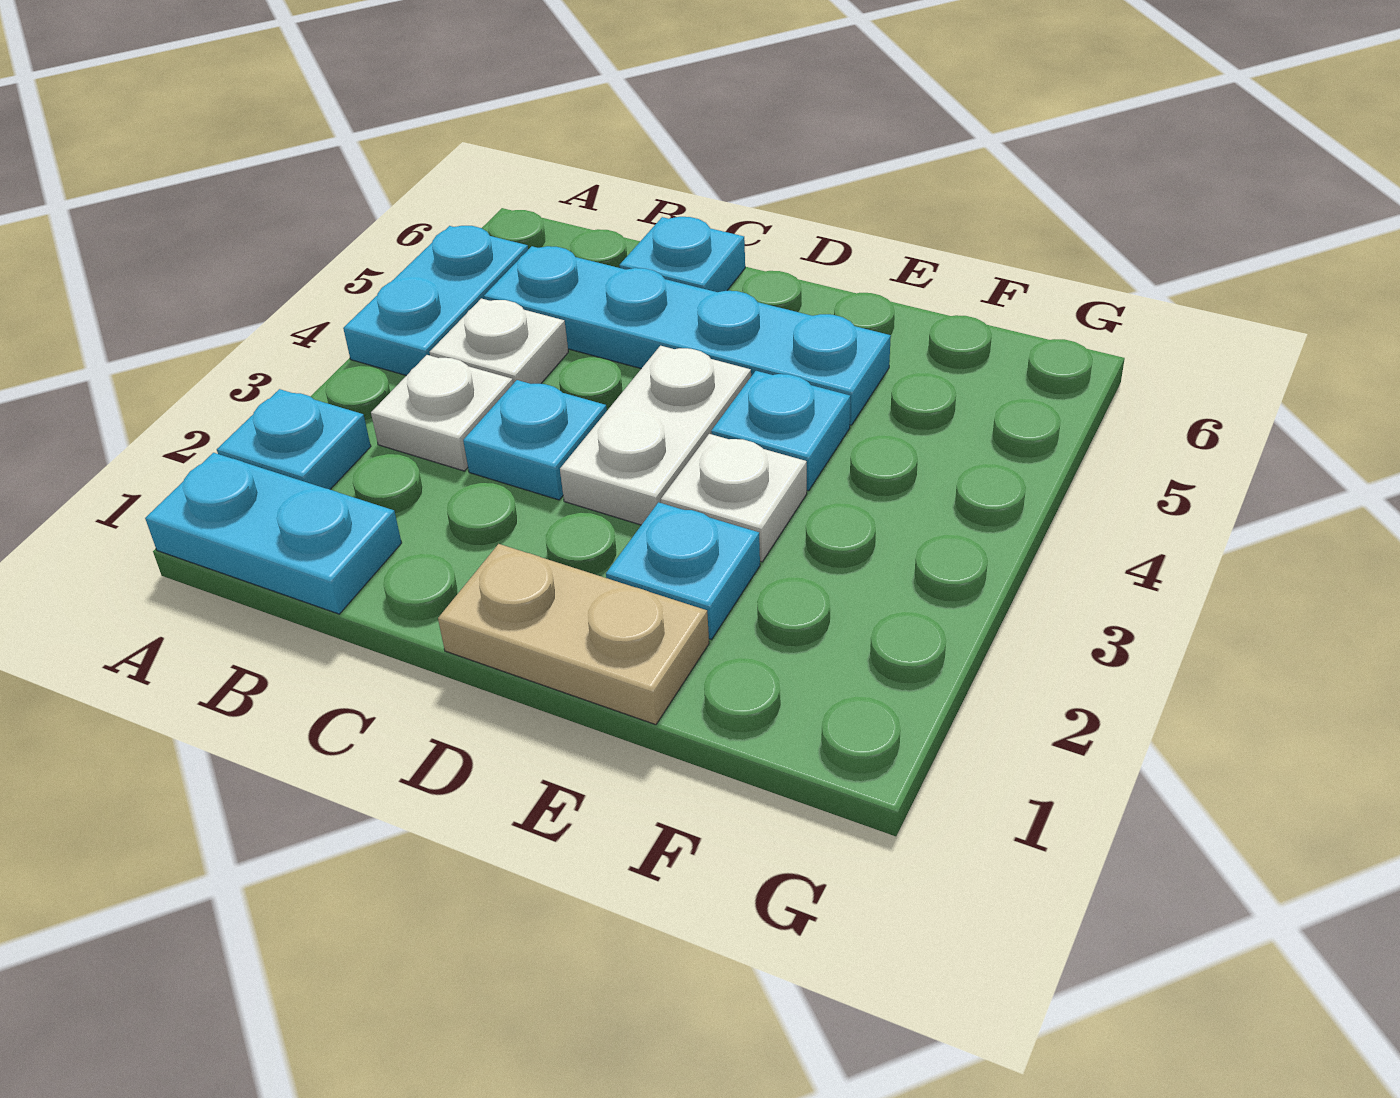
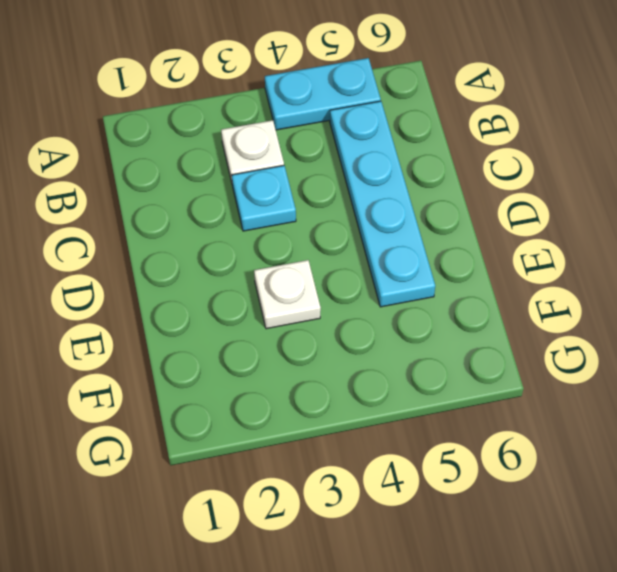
none -> cyan plate A1:B1 level 1
none -> cyan plate A2 level 1
none -> white plate B4 level 1

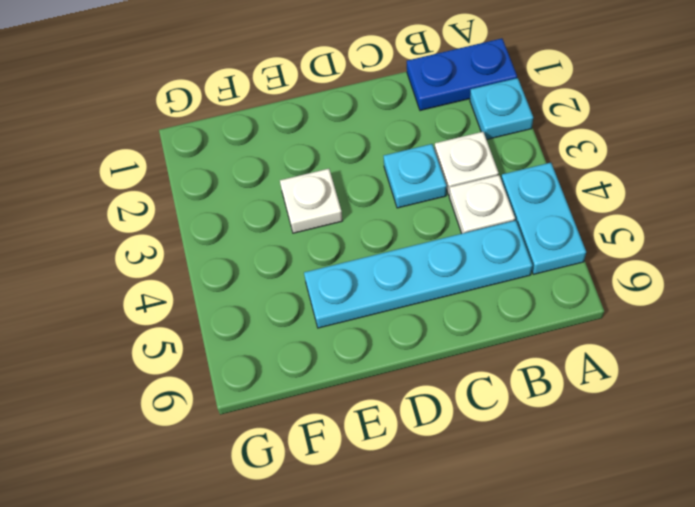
blue plate A1:B1 level 1 -> cyan plate A1:B1 level 1
none -> cyan plate C6 level 1
none -> tan plate D1:E1 level 1
none -> white plate D3:D4 level 1

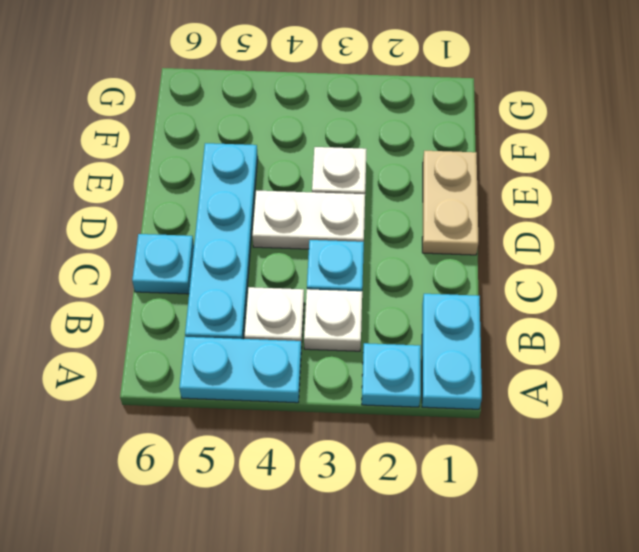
none -> cyan plate E2 level 1
none -> cyan plate E4 level 1

